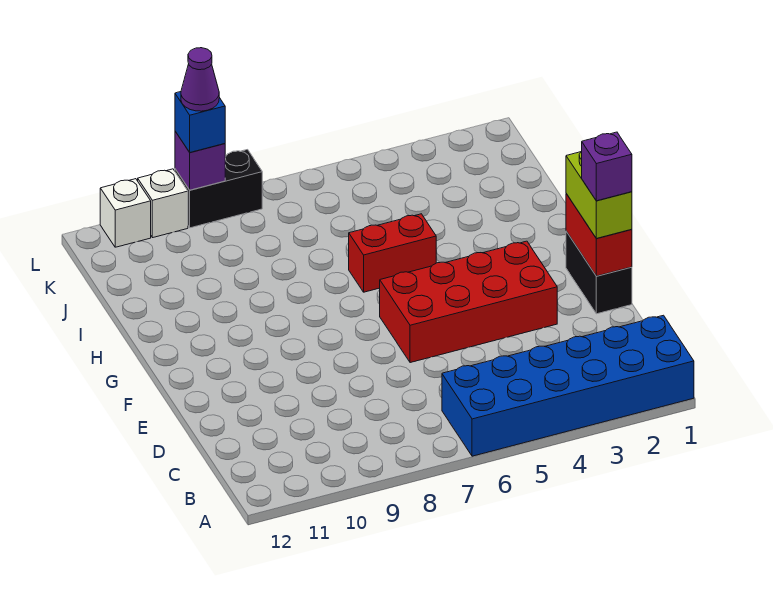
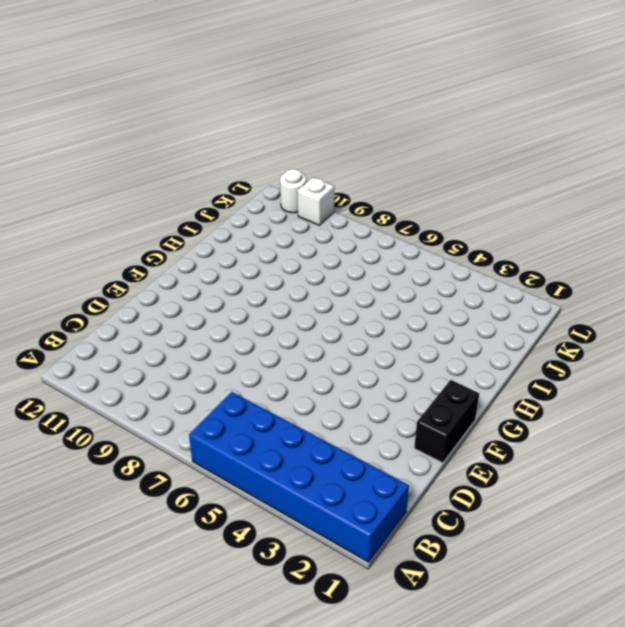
white round brick L11 level 1 -> white brick L11 level 1
none -> red brick E3:F6 level 1
none -> red brick H5:H6 level 1
none -> black brick L8:L9 level 1

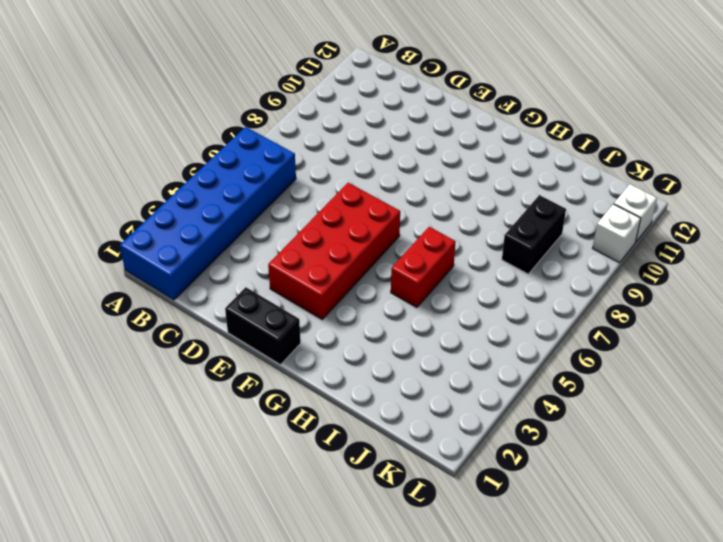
black brick J8:J9 level 1 -> black brick L8:L9 level 1
none -> red brick E1:F1 level 2
none -> purple brick L9 level 2
none -> lime brick E1:F1 level 3

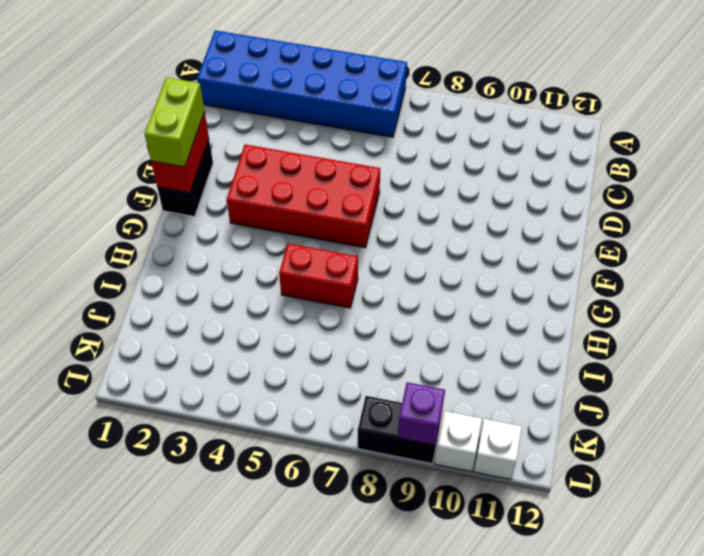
none -> blue brick L9 level 3
none -> purple brick E1 level 4
none -> purple cone L9 level 4

